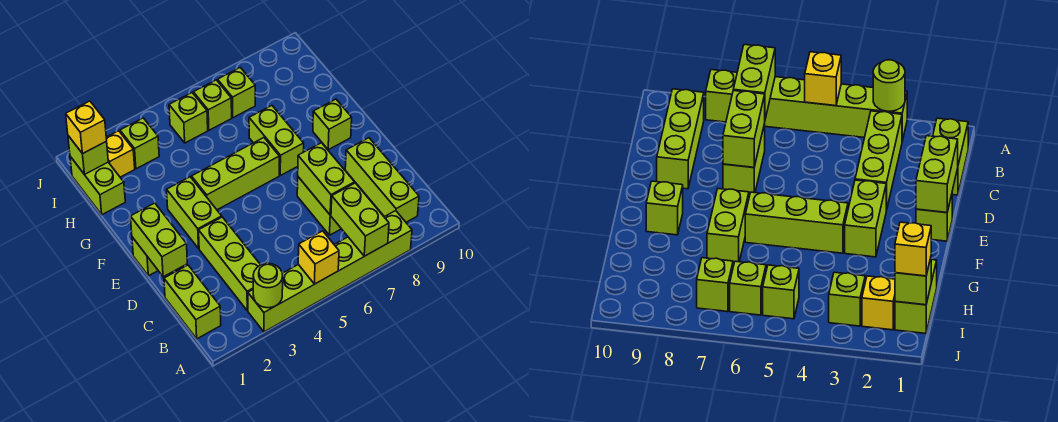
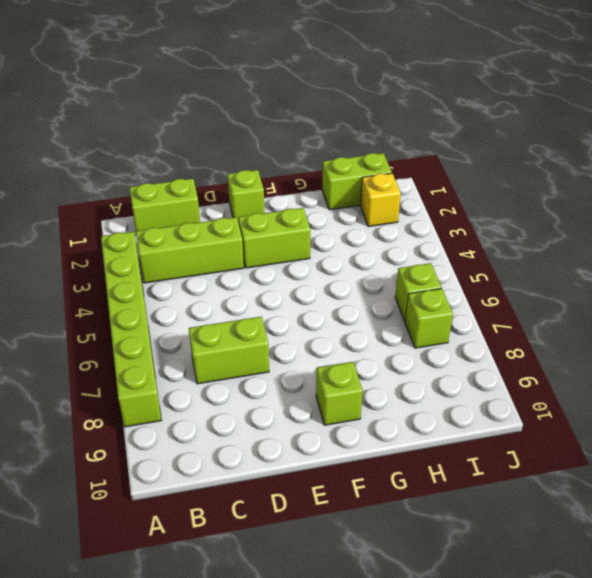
none -> lime brick B9:D9 level 1
none -> lime brick F4:F6 level 1
none -> lime brick F7:G7 level 1

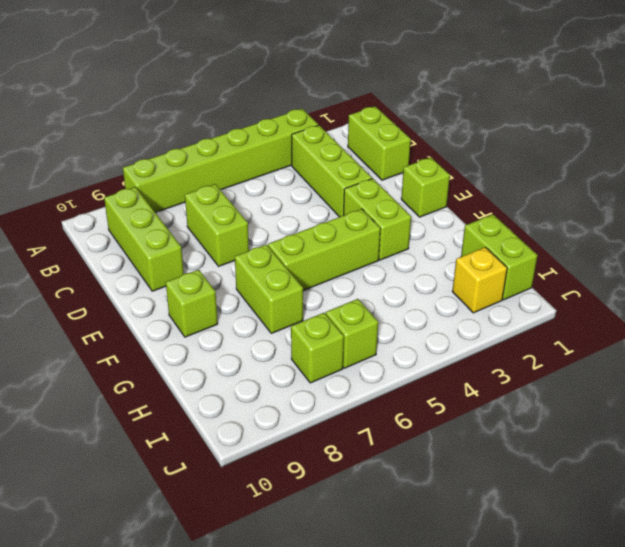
none -> lime brick I3 level 1
none -> lime brick I5 level 1
none -> lime round brick A3 level 2

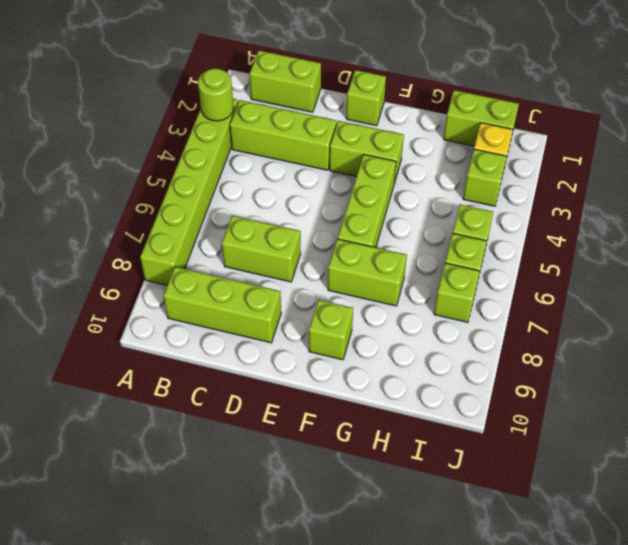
none -> yellow brick A5 level 2
none -> lime brick A7:B7 level 2
none -> lime brick C7:D7 level 2

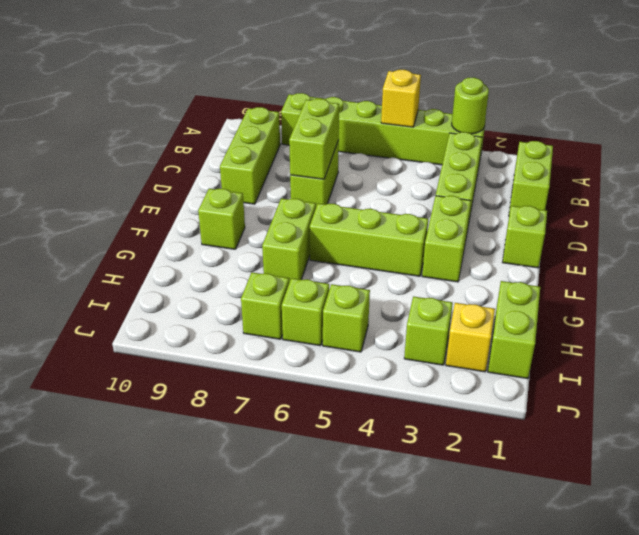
none -> lime brick A7:B7 level 2
none -> lime brick D1:E1 level 2
none -> lime brick I1 level 2

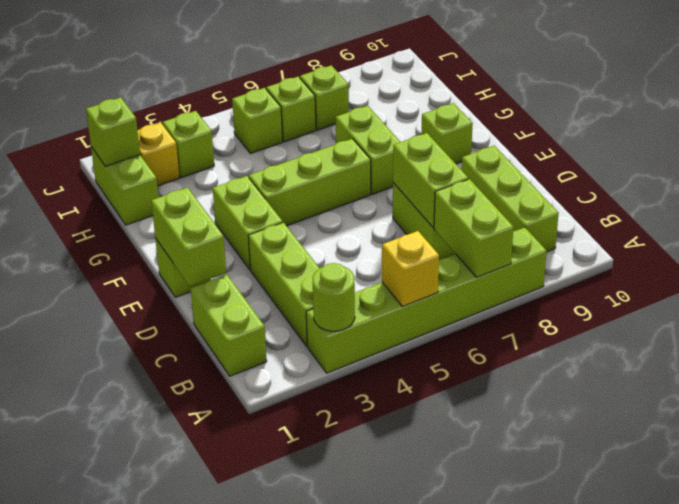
none -> yellow brick I1 level 3

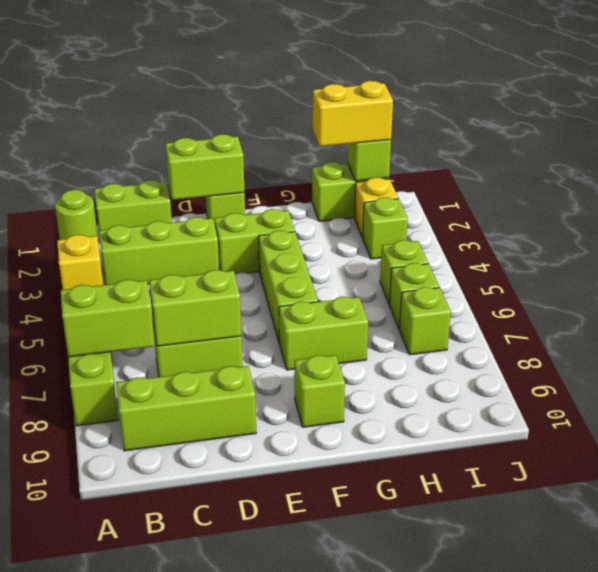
yellow brick H1:I1 level 3 -> yellow brick I1 level 3

